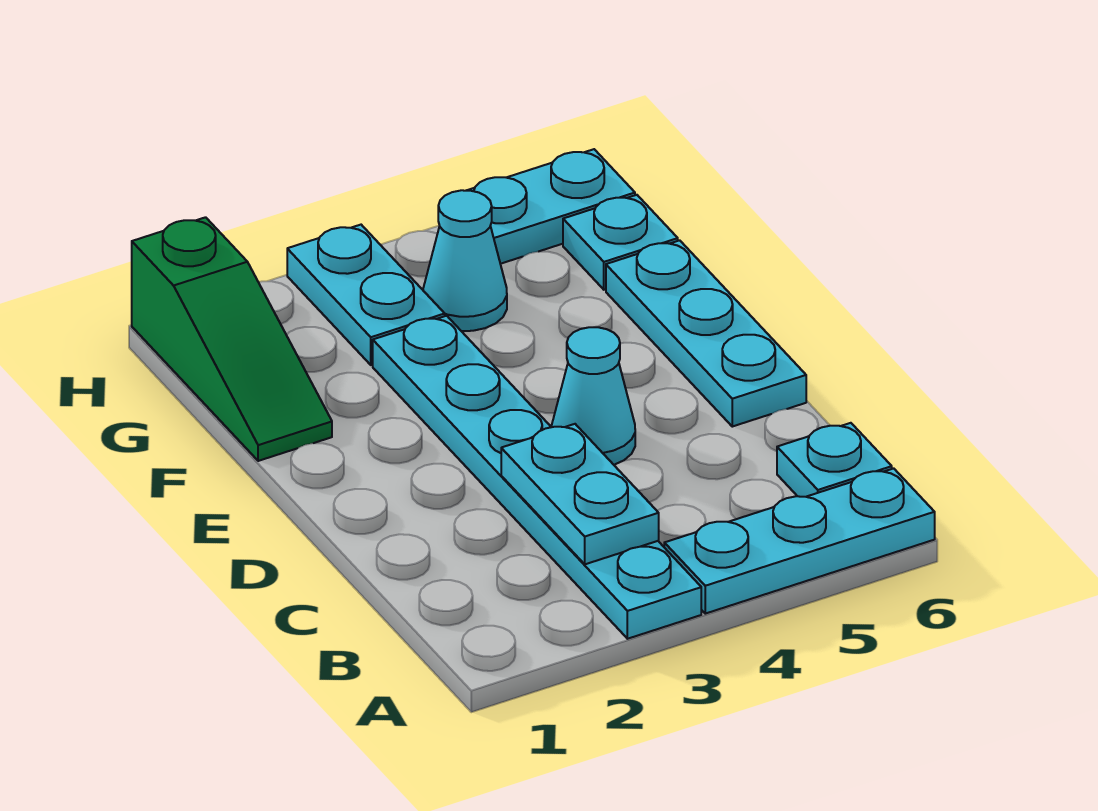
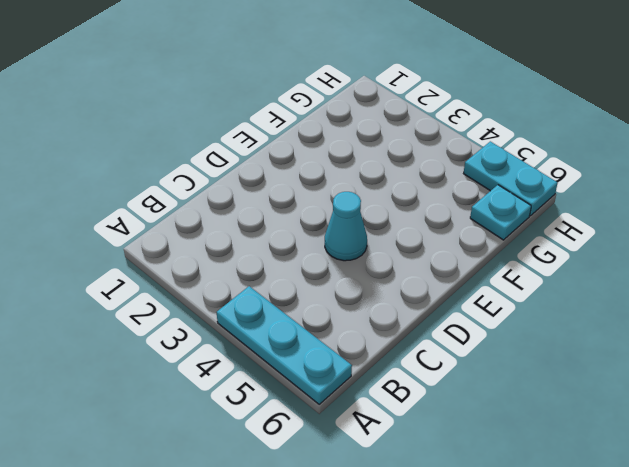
none -> cyan plate A3:F3 level 1
none -> cyan plate B6 level 1

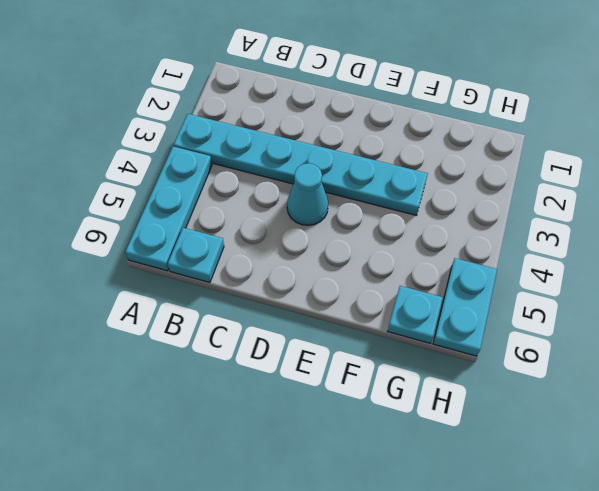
none -> cyan plate D6:F6 level 1
none -> green slope F1:H1 level 1 top H

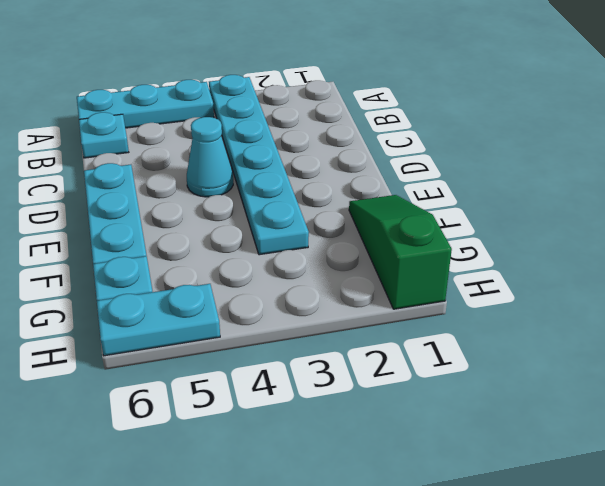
none -> cyan plate G3:H3 level 1
none -> cyan cone G4 level 1

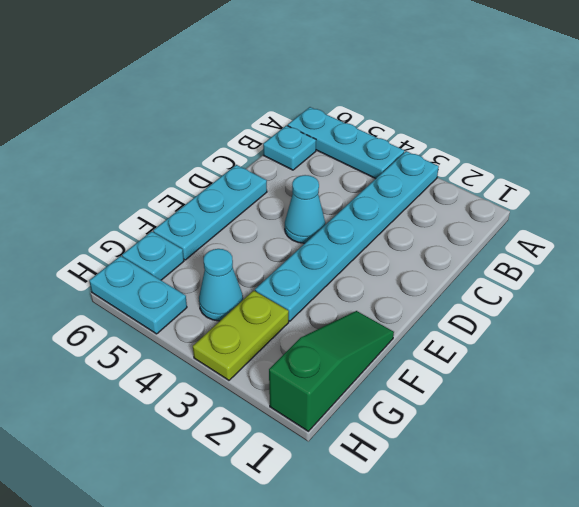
lime plate G3:H3 level 1 -> cyan plate G3:H3 level 1
none -> cyan plate B3:C3 level 2

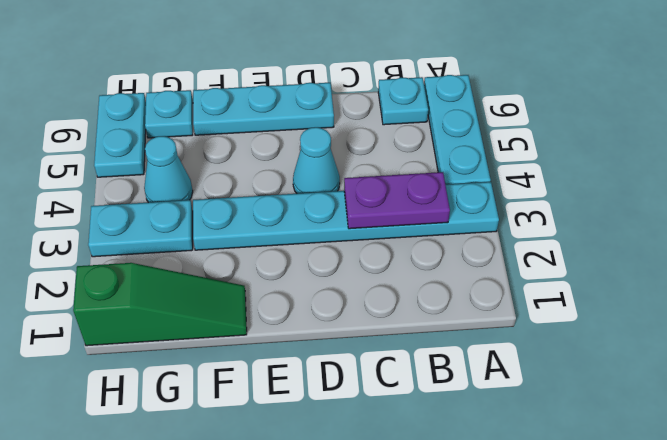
purple plate B3:C3 level 2 -> cyan plate B3:C3 level 2

